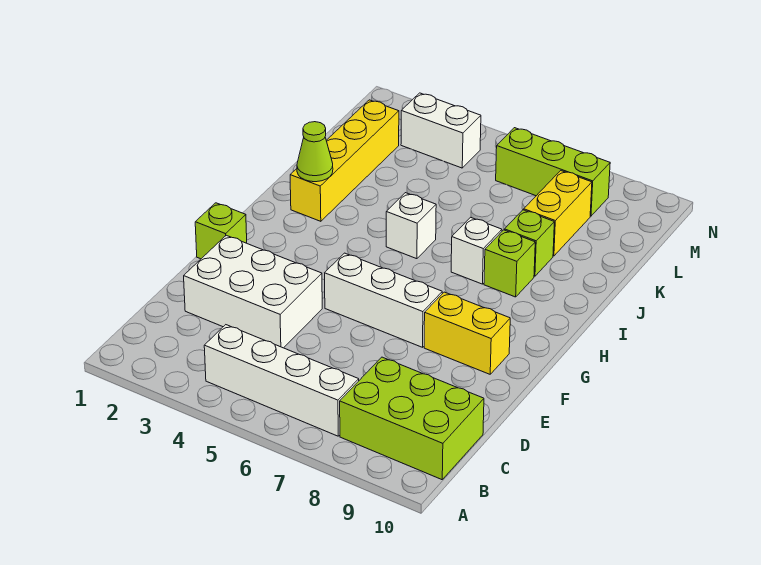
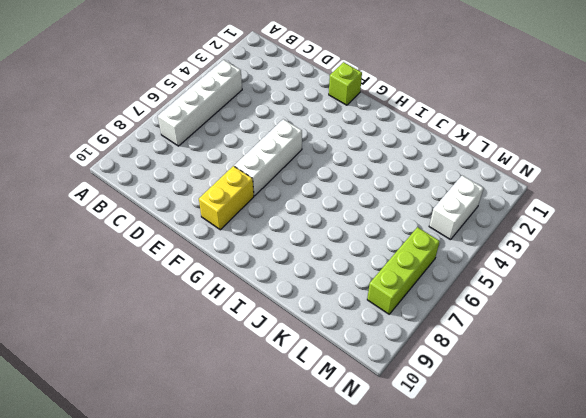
none -> lime brick B8:C10 level 1
none -> white brick D2:E4 level 1
none -> yellow brick I2:L2 level 1

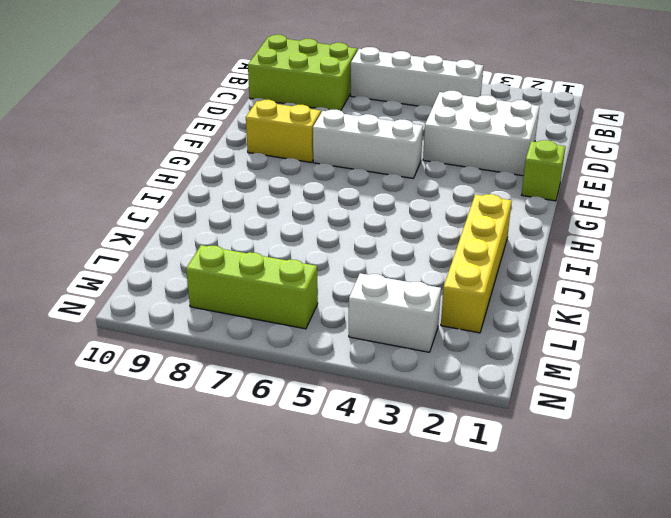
none -> white brick I5 level 1
none -> white brick I7 level 1
none -> lime brick I8 level 1

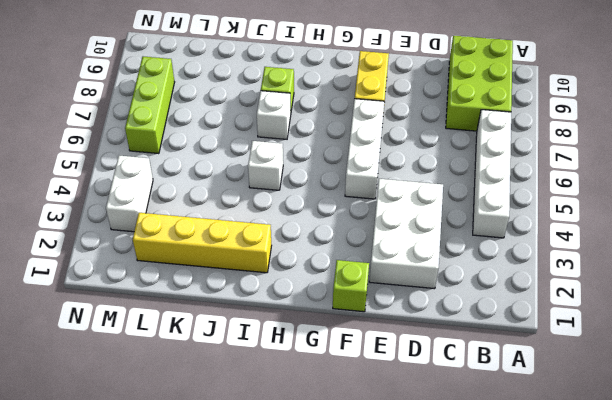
none -> lime brick J8 level 1
none -> yellow brick K8:L8 level 1
none -> lime cone I2 level 2

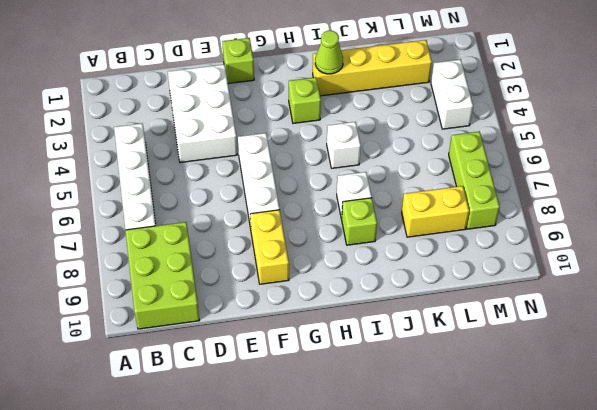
lime brick H3 level 1 -> lime brick J8 level 1

